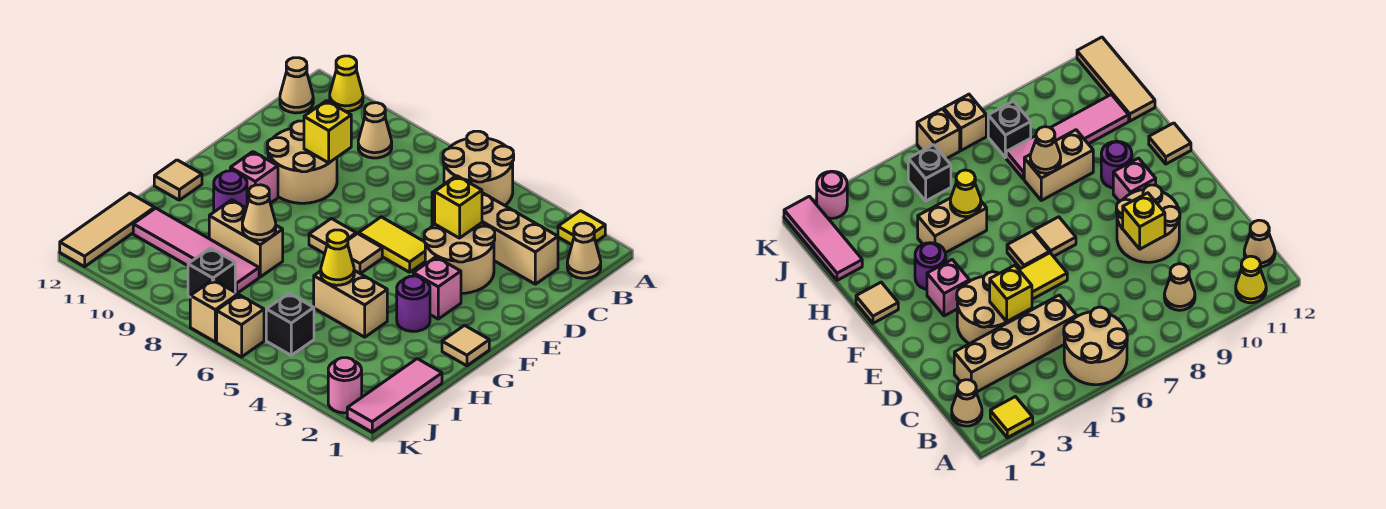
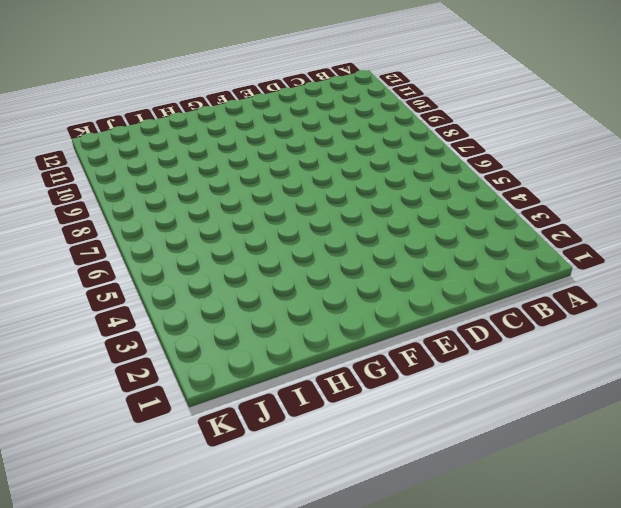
none -> yellow tile A2 level 1
none -> tan round brick A5:B6 level 1
none -> yellow cone A11 level 1
none -> tan cone B1 level 1

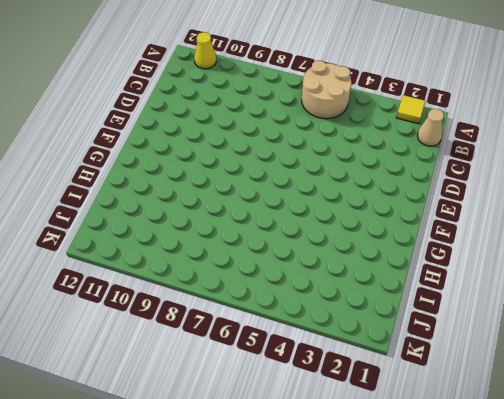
none -> tan cone B9 level 1
none -> tan cone B12 level 1
none -> tan brick C2:C5 level 1
none -> tan round brick D3:E4 level 1

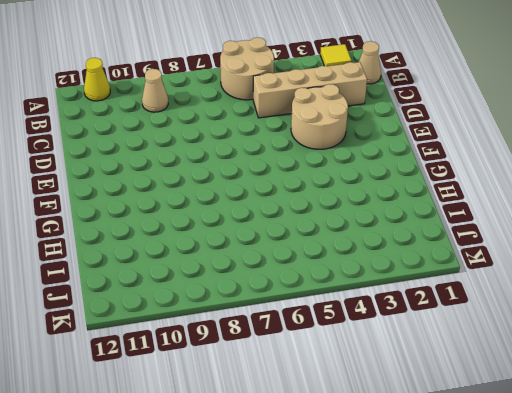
none -> tan cone B12 level 1
none -> tan round brick D9:E10 level 1
none -> yellow tile E5:E6 level 1
none -> pink brick F3 level 1

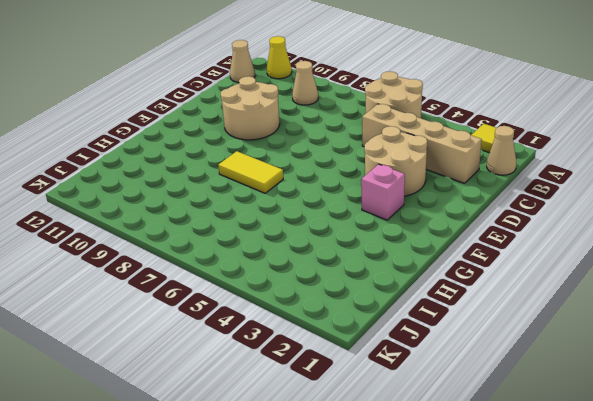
yellow tile G7:G8 level 1 -> yellow tile E5:E6 level 1
none -> tan tile F6 level 1
none -> tan tile F7 level 1
none -> pink brick F10 level 1
none -> tan tile G1 level 1

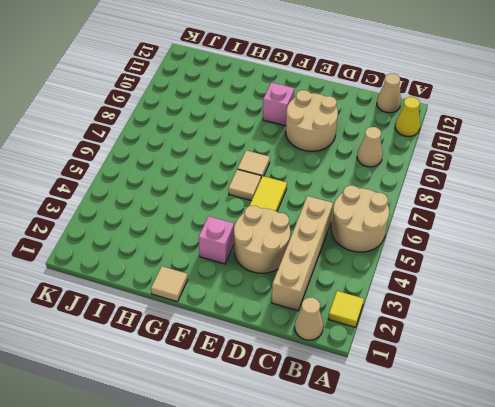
none -> purple round brick G3 level 1
none -> purple round brick G10 level 1
none -> tan tile G12 level 1
none -> tan brick H4:H5 level 1

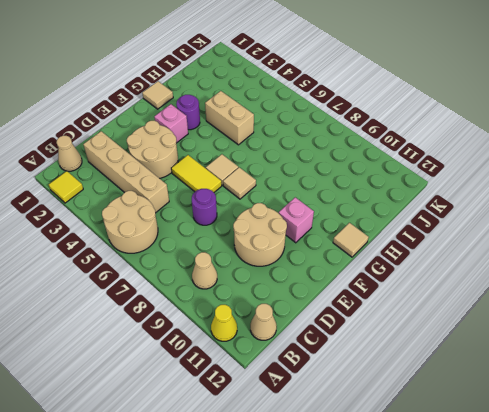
purple round brick D7 level 1 -> purple round brick G10 level 1
none -> tan brick H8:H9 level 1
none -> pink tile I1:K1 level 1
none -> pink tile I8:I11 level 1
none -> tan tile I12:K12 level 1

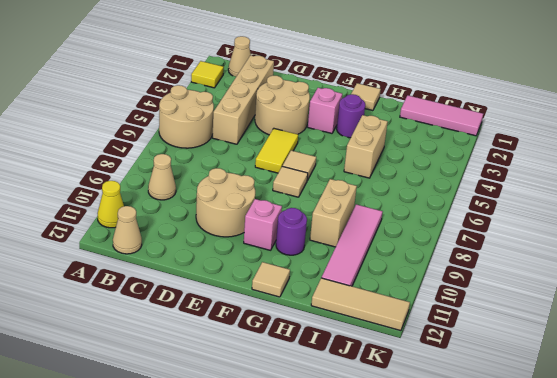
none -> black brick J5 level 1
none -> black brick J8 level 1
none -> pink round brick K2 level 1
none -> tan brick K6 level 1

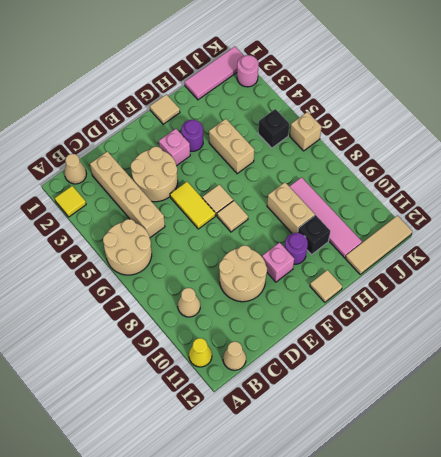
black brick H10 level 1 -> black brick J8 level 1
none -> tan brick K7 level 1
none -> yellow brick D4 level 2
none -> yellow brick D9 level 2
none -> yellow cone H5 level 2

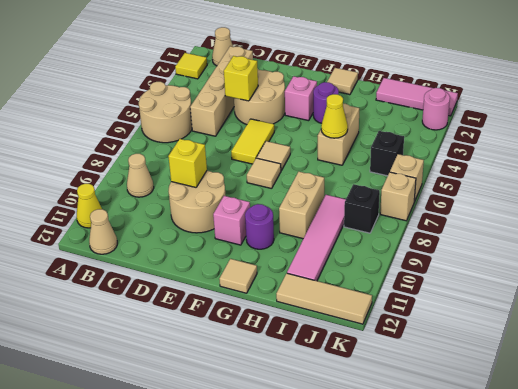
none -> tan cone H8 level 2

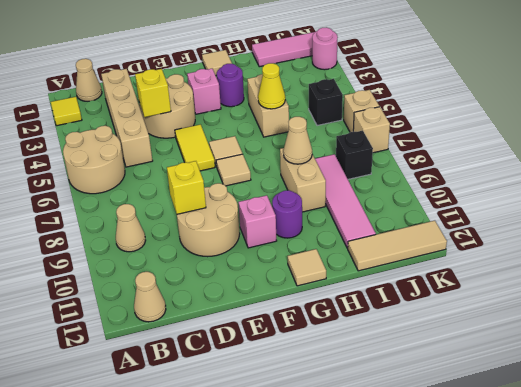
none -> yellow cone A11 level 1

